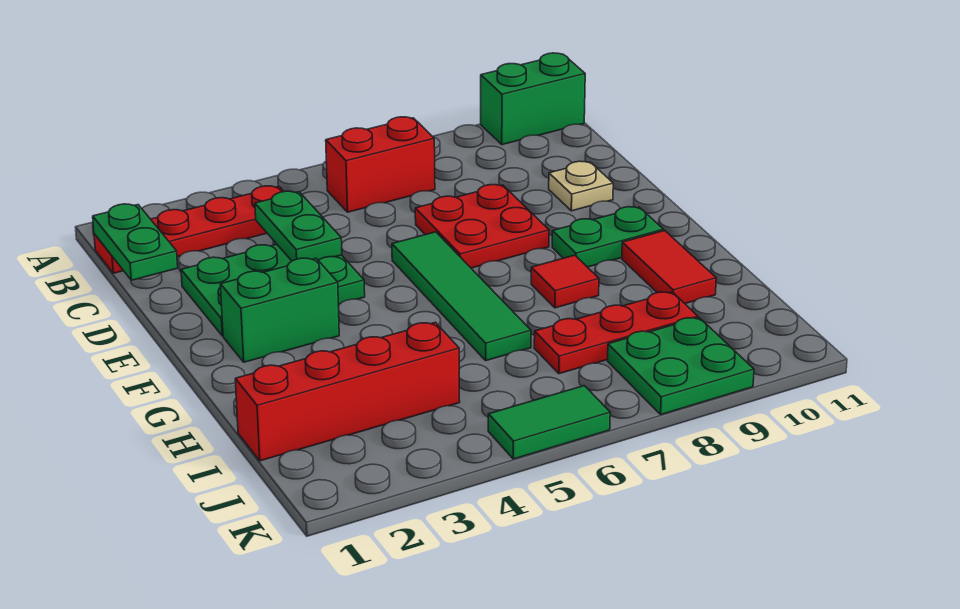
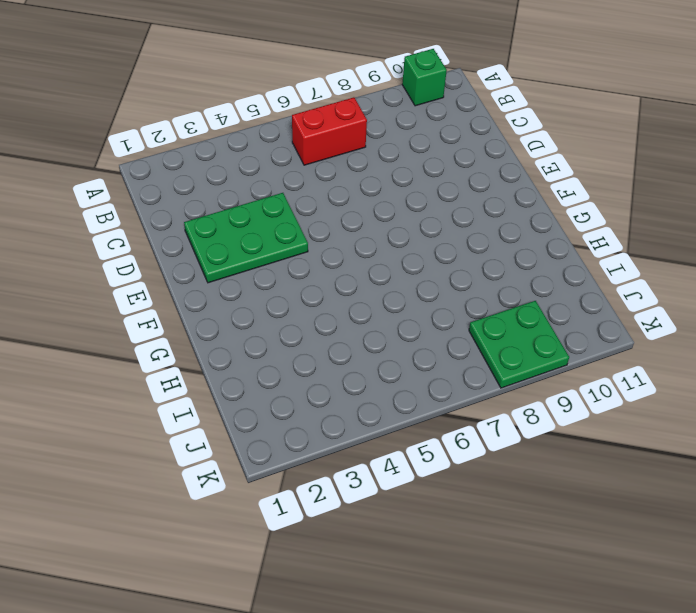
green brick A10 level 1 -> green brick A10:A11 level 1
none -> red plate B1:B4 level 1
none -> red plate D7:E8 level 1
none -> tan plate D10 level 1

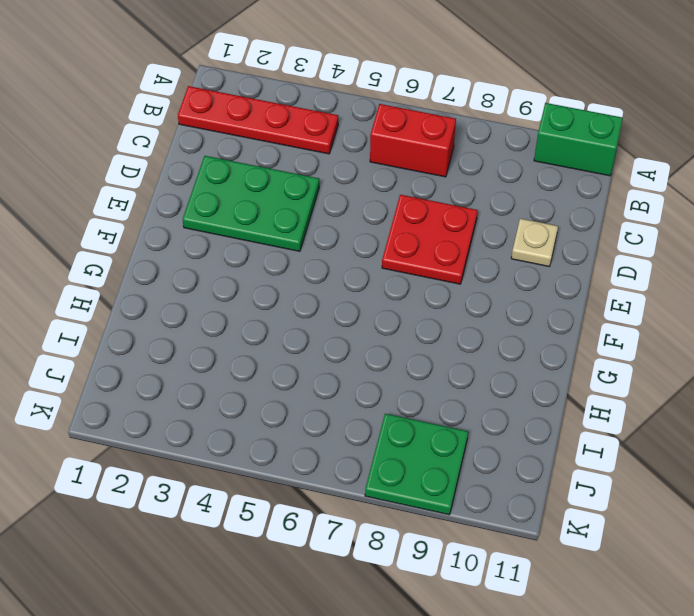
none -> green tile E6:H6 level 1
none -> green brick F2:F3 level 1
none -> green plate F9:F10 level 1

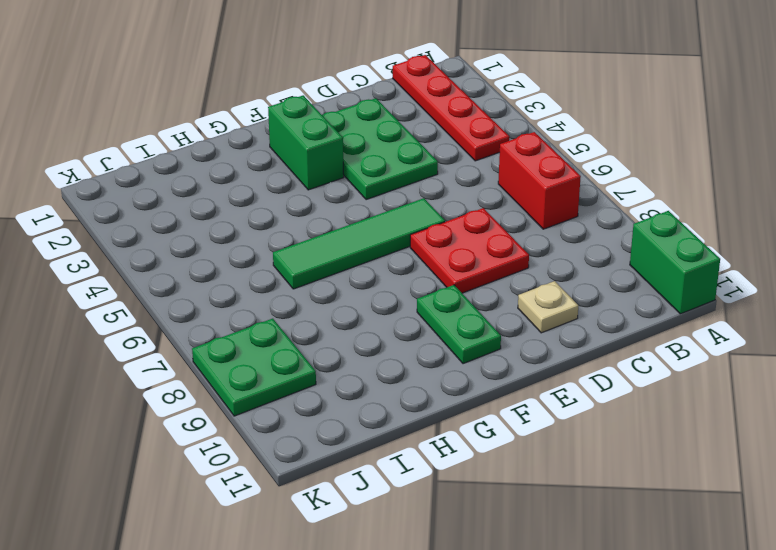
none -> red tile G8 level 1
none -> red tile G10:H10 level 1
none -> red brick I1:I4 level 1

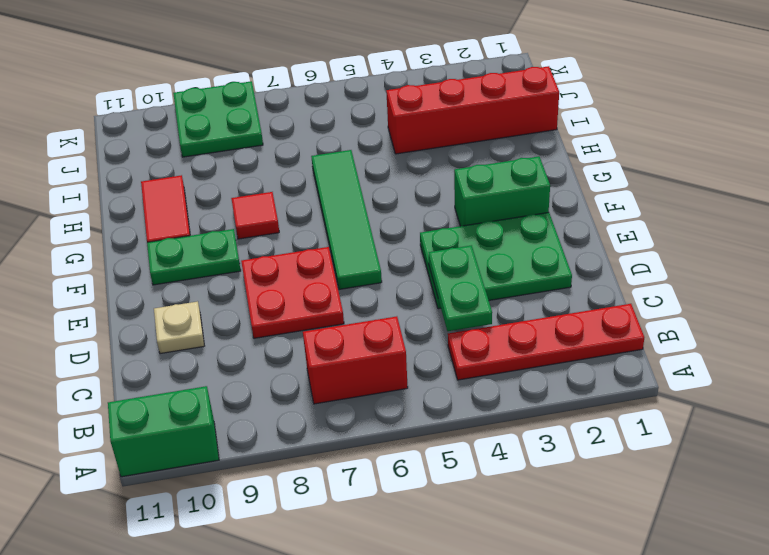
none -> red plate I7:I9 level 1
none -> green tile K5:K6 level 1
none -> green plate B1:C1 level 2

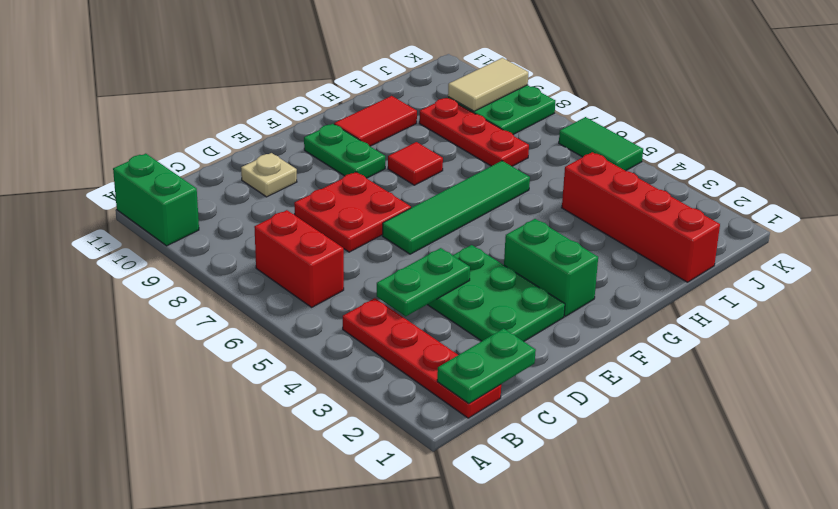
tan tile J9:K9 level 2 -> none

